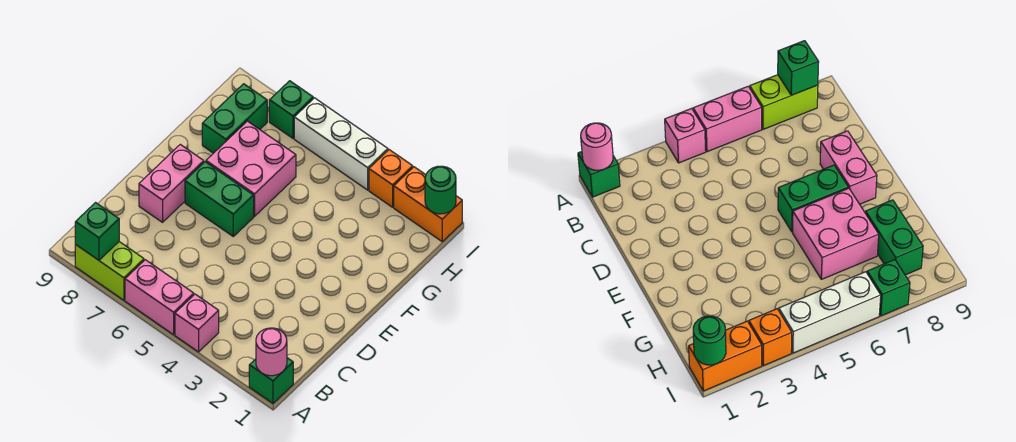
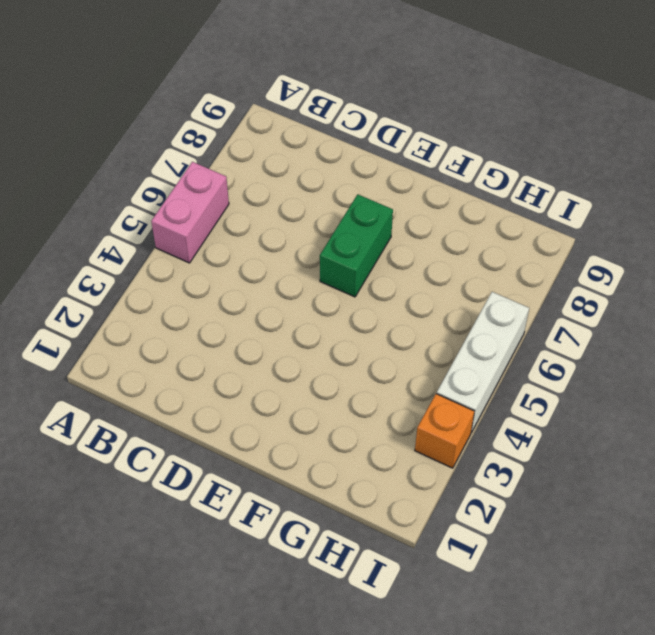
none -> green brick A1 level 1
none -> pink brick A4 level 1
none -> lime brick A7:A8 level 1

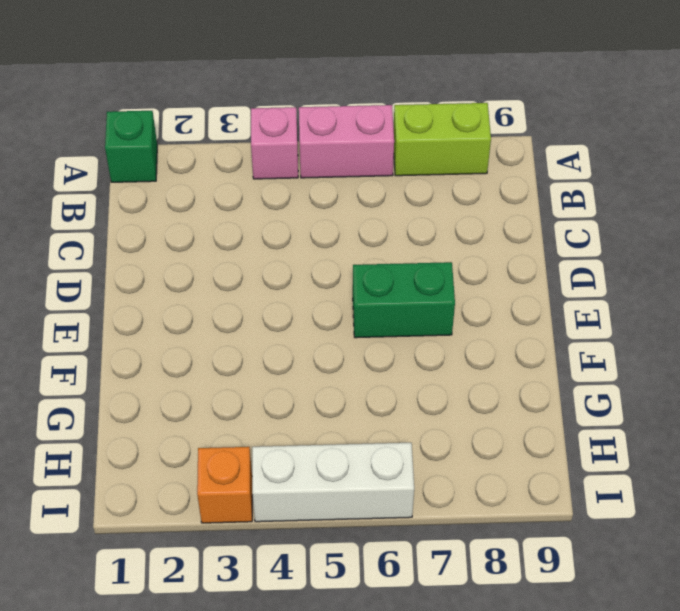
none -> pink brick D8:E8 level 1
none -> pink brick F6:G7 level 1
none -> green brick G8:H8 level 1

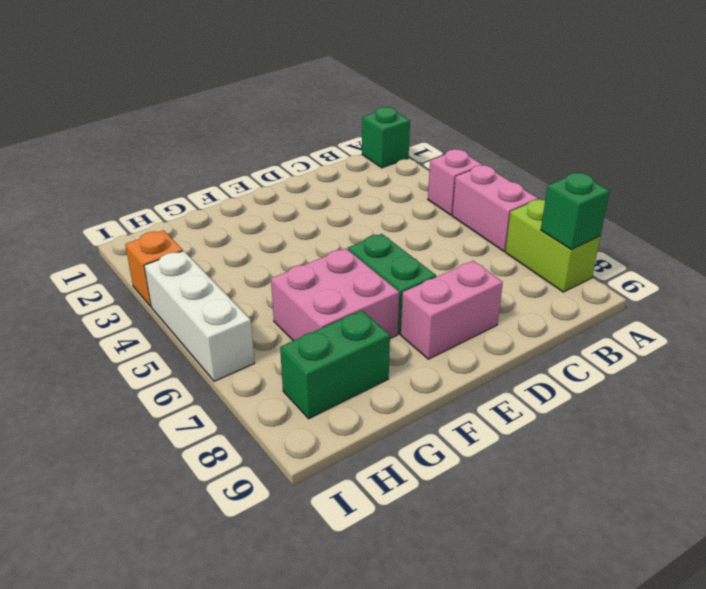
none -> orange brick I1:I2 level 1
none -> green brick I7 level 1
none -> pink round brick A1 level 2

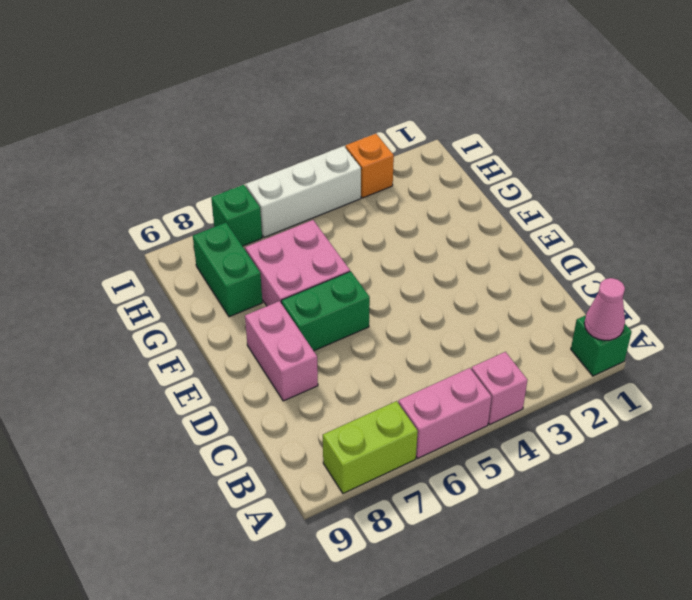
pink cone A1 level 2 -> pink round brick A1 level 2
none -> orange brick I1:I2 level 1
none -> green brick A8 level 2
none -> green round brick I1 level 2

